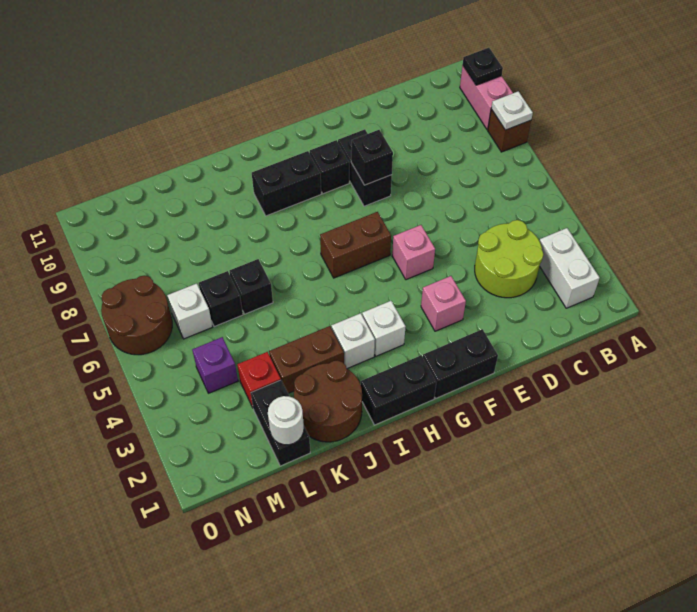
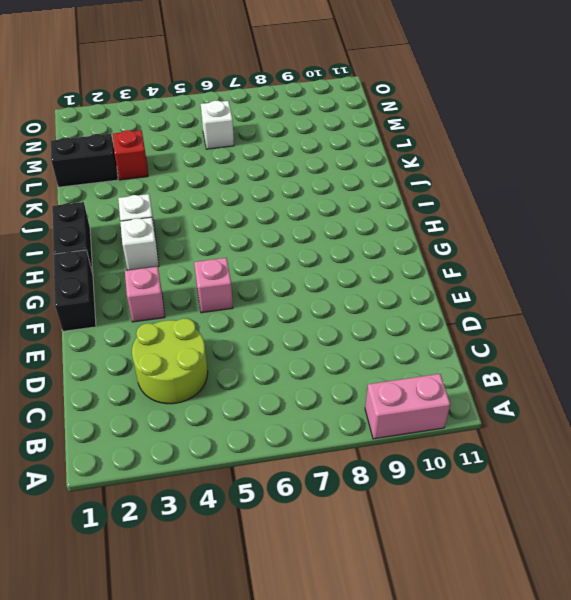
none -> brown brick A8 level 1
none -> white brick B2:B3 level 1
none -> black brick F8:F9 level 1

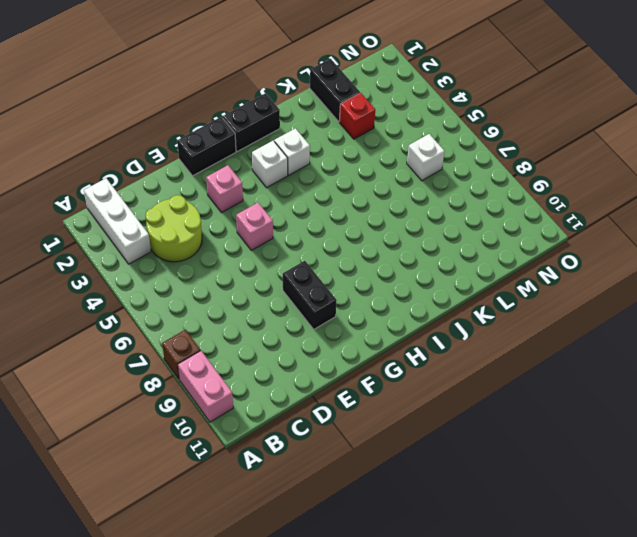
white brick B1:B3 level 1 -> white brick B2:B3 level 1
none -> brown brick G6:H6 level 1
none -> black brick G9 level 1
none -> black brick H9:I9 level 1

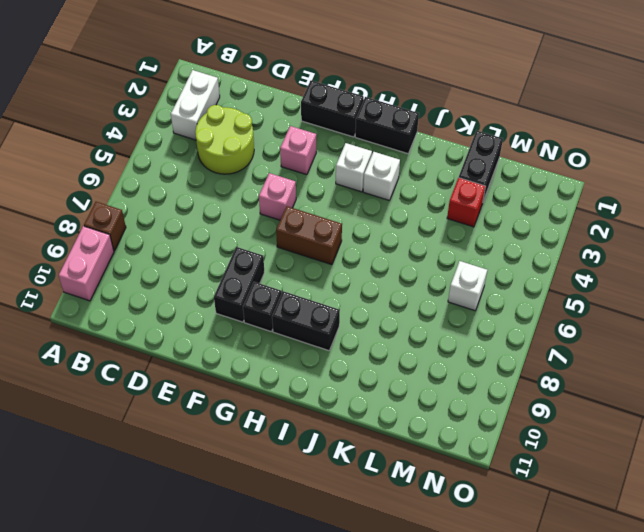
none -> brown round brick J1:K2 level 1
none -> brown brick J3:K3 level 1
none -> black brick K6 level 1

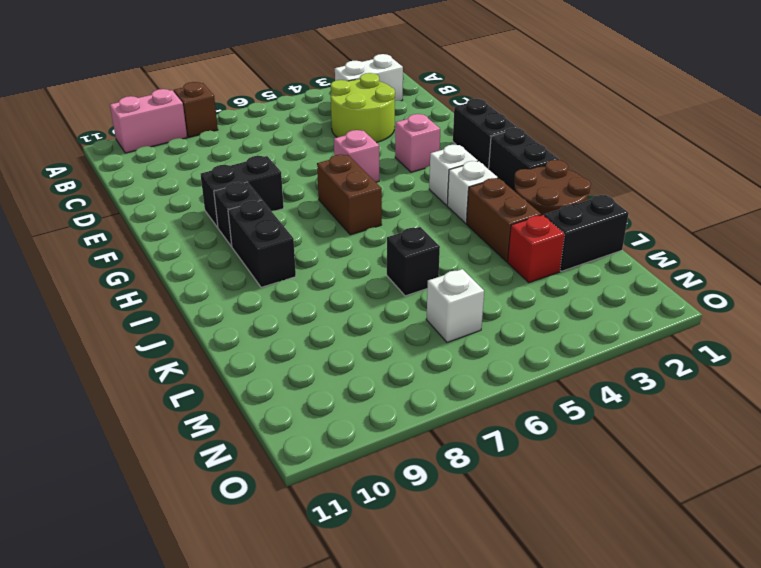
none -> black brick L6 level 1
none -> purple brick M4 level 1
none -> brown round brick N6:O7 level 1

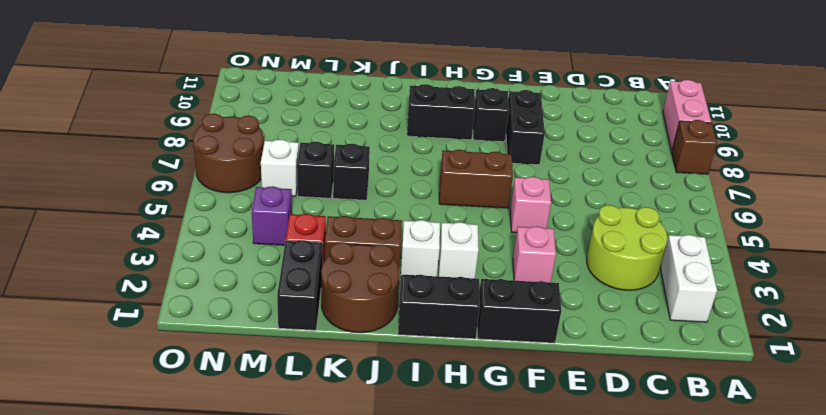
none -> white plate A8 level 2
none -> black plate A10 level 2
none -> black brick F8 level 2

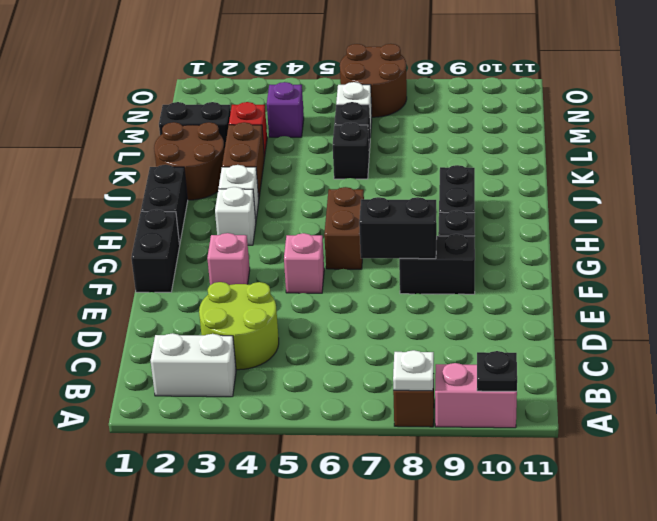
black brick F7:F8 level 2 -> black brick F8 level 2
none -> white round brick L1 level 2

